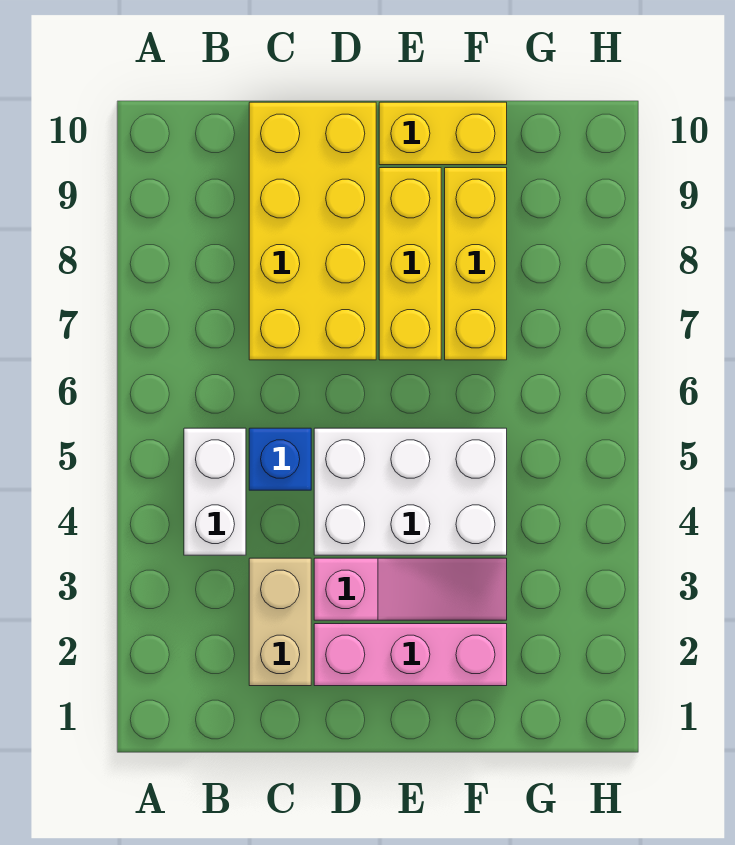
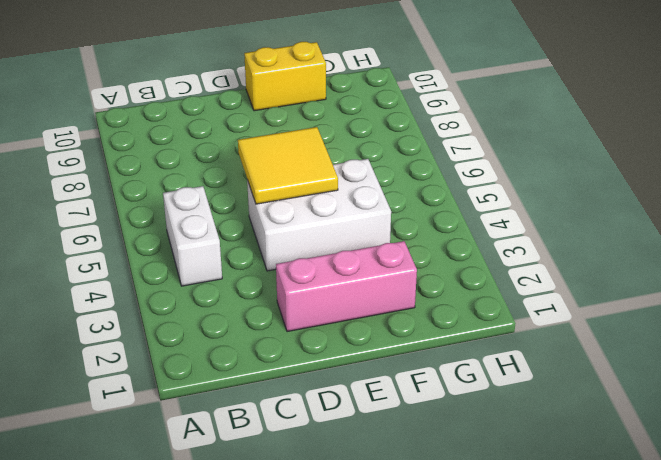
yellow tile D5:E6 level 2 -> none
none -> tan brick C2:C3 level 1
none -> blue brick C5 level 1

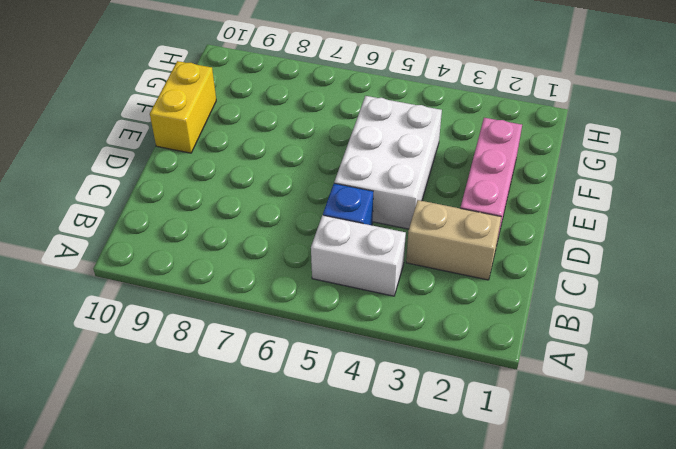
none -> yellow brick C7:D10 level 1
none -> pink slope D3:F3 level 1 top D

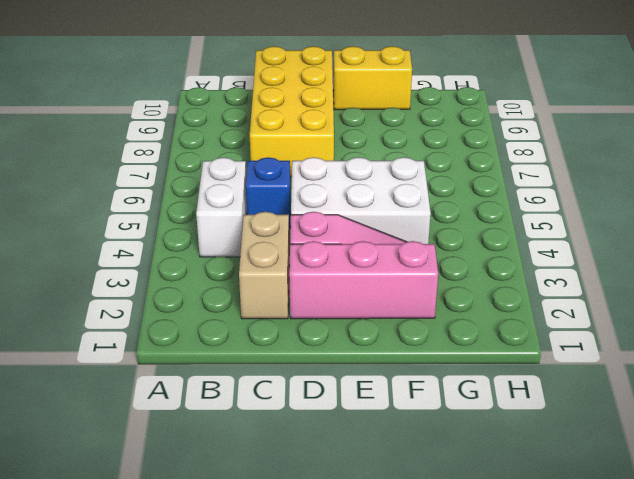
none -> yellow brick E7:E9 level 1
none -> yellow brick F7:F9 level 1

